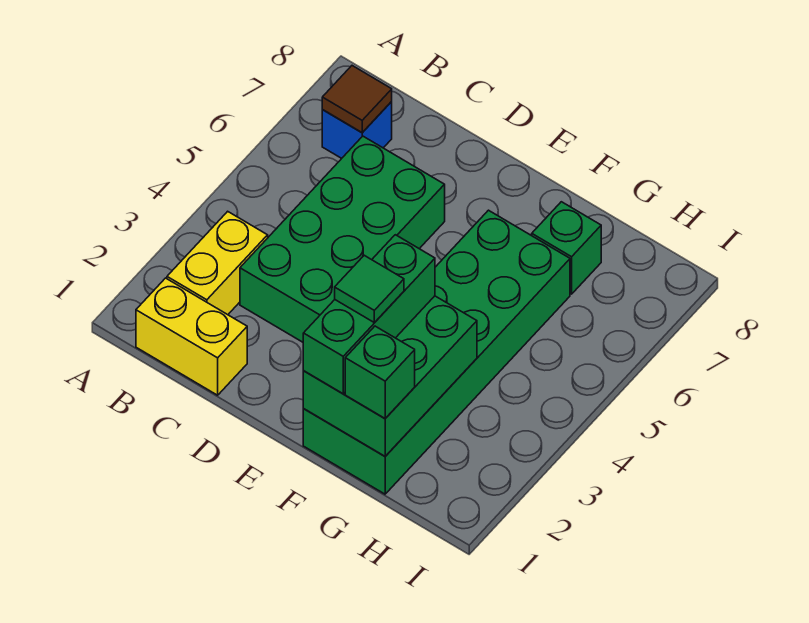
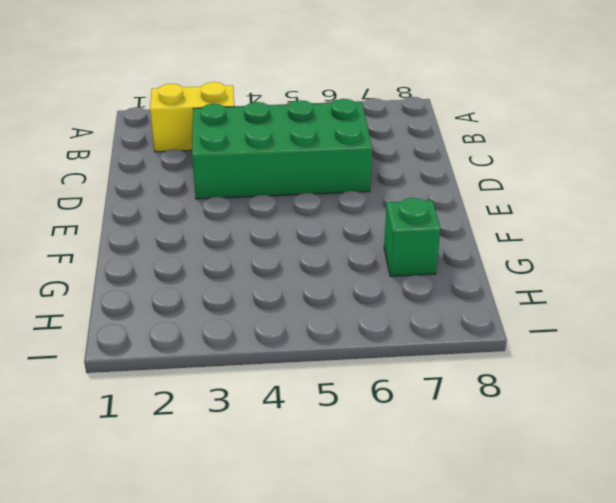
none -> yellow brick B1:C1 level 1
none -> blue brick B7 level 1

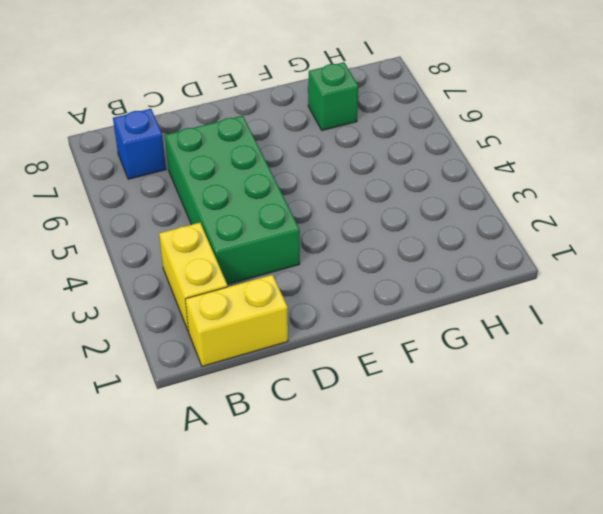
none -> green brick F1:G6 level 1
none -> brown tile B7 level 2

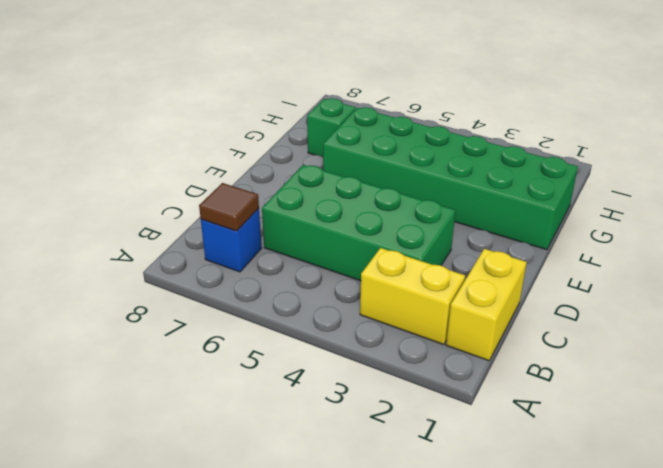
none -> green brick F1:G3 level 2
none -> green brick F1:F3 level 3

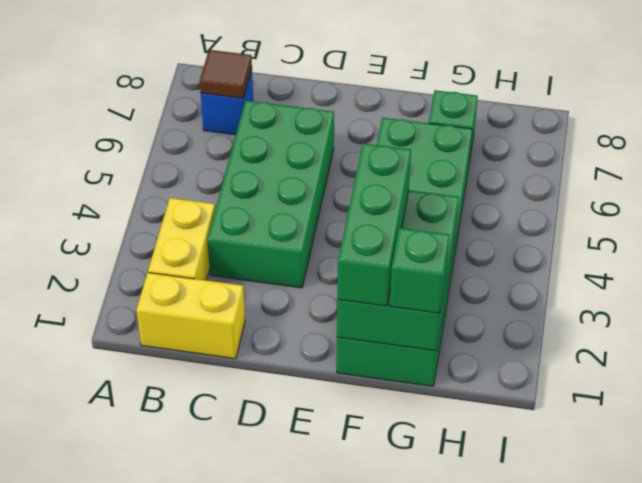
none -> green tile F2 level 4

